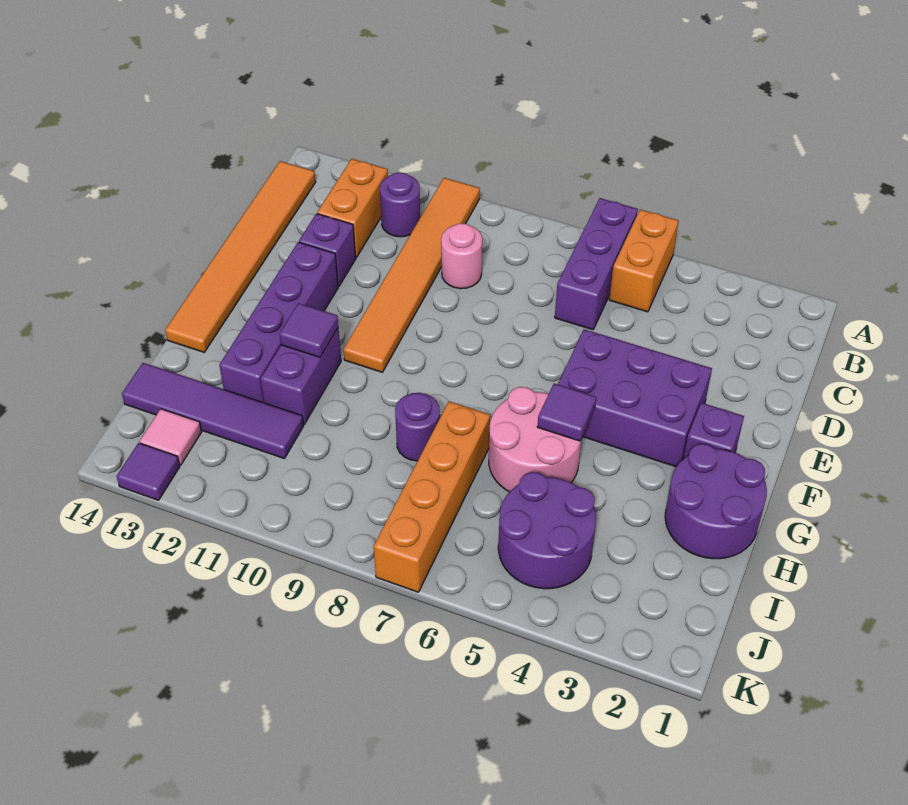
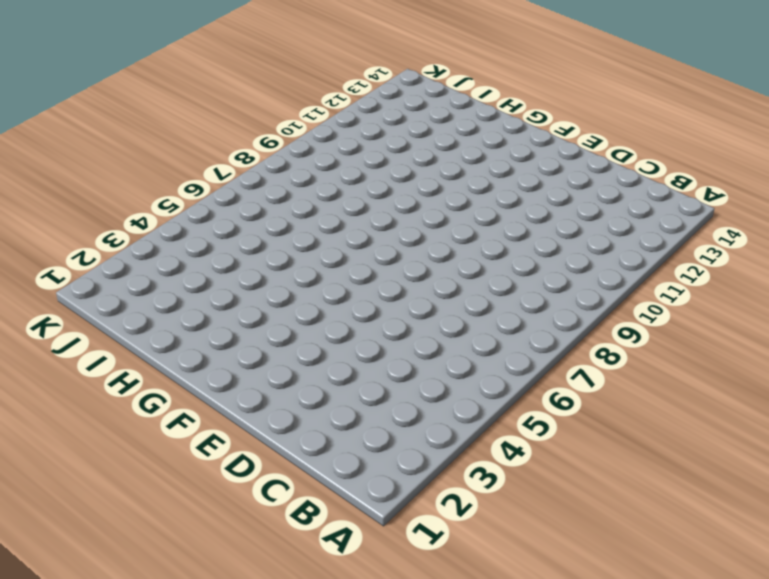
none -> orange brick A5:B5 level 1
none -> purple brick A6:C6 level 1
none -> orange tile A10:F10 level 1

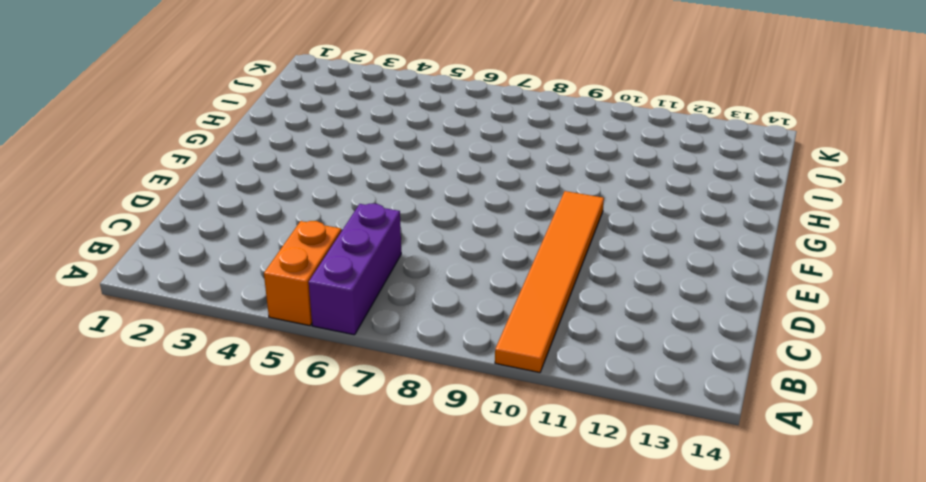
none -> purple round brick B11 level 1
none -> orange brick B12:C12 level 1
none -> orange tile B14:G14 level 1

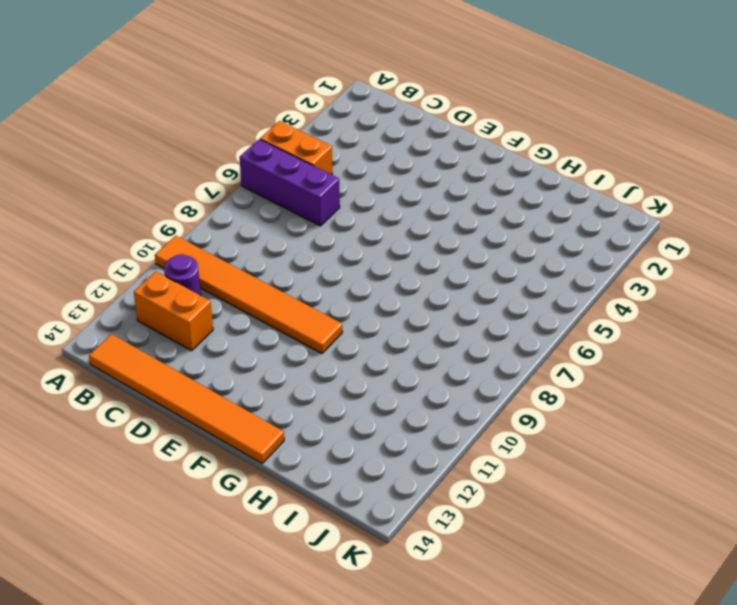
none -> pink round brick C9 level 1
none -> purple brick D12 level 1
none -> purple brick E3:F5 level 1

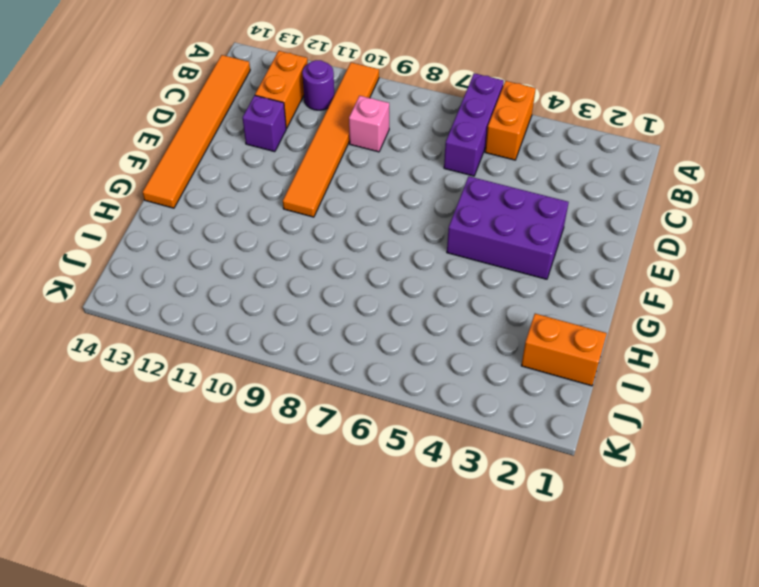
pink brick C9 level 1 -> pink round brick C9 level 1
orange brick I1:I2 level 1 -> none
none -> purple brick E12:H12 level 1
none -> purple brick F2 level 1
none -> purple round brick G1:H2 level 1

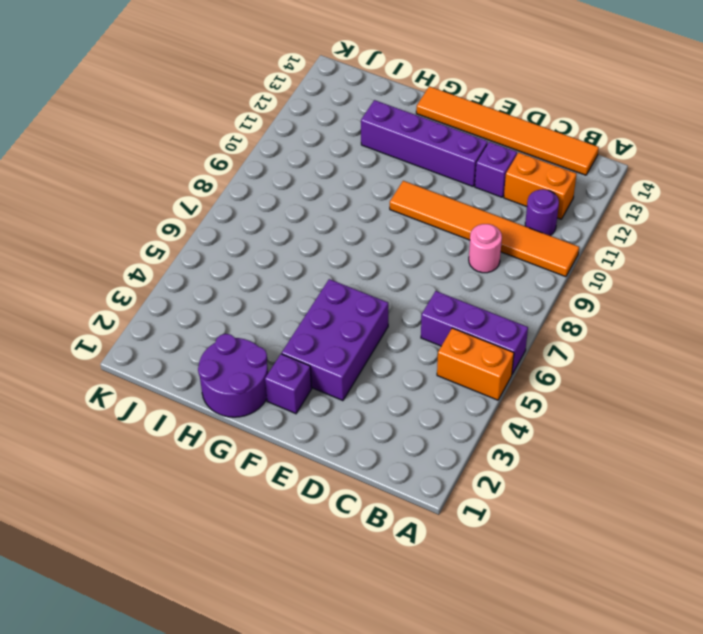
none -> pink round brick G5:H6 level 1
none -> purple brick G11:H11 level 1
none -> orange brick H7:K7 level 1

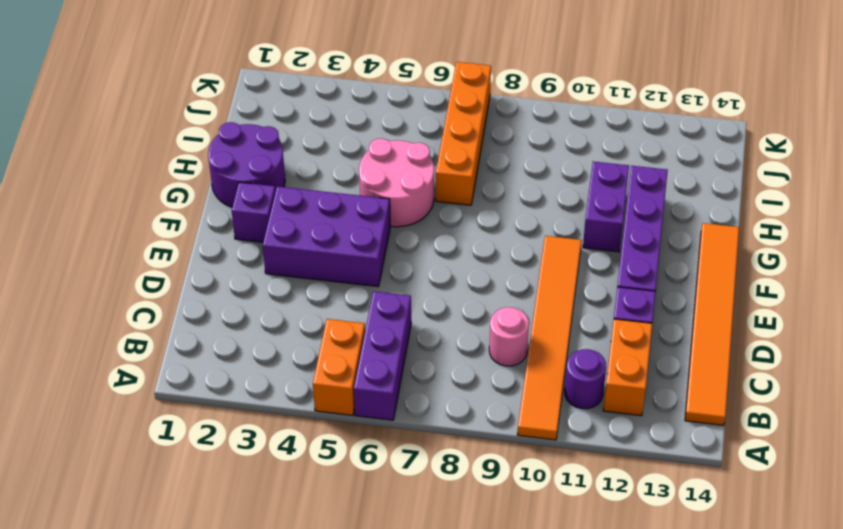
none -> purple round brick H8 level 1
none -> purple round brick I4:J5 level 1
none -> purple tile I11:I14 level 1

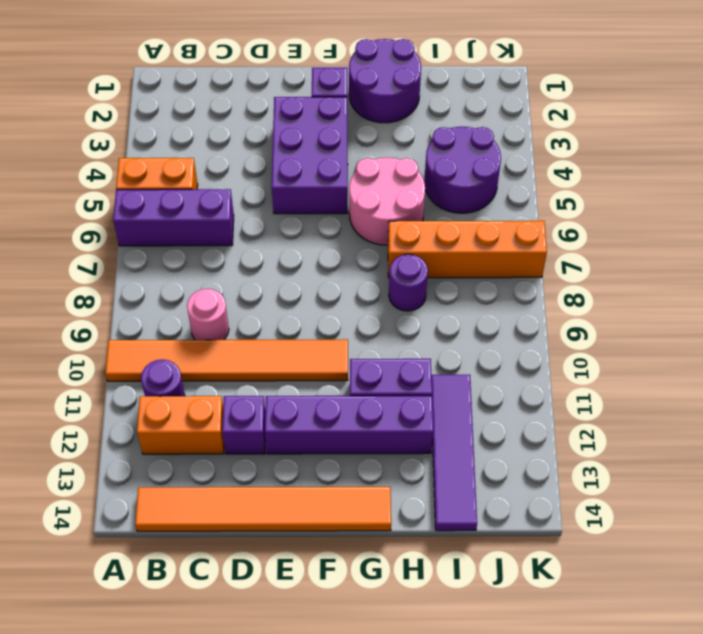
none -> pink tile J13 level 1
none -> purple tile K13 level 1
none -> purple tile G5 level 2

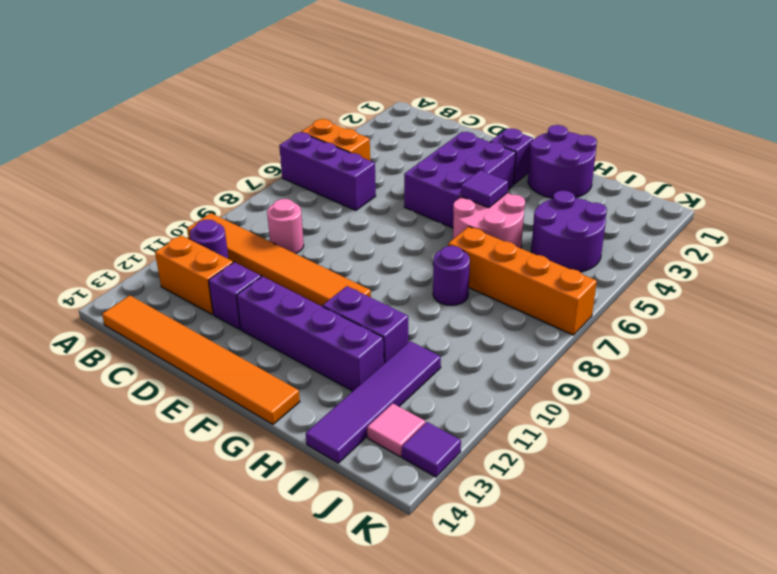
none -> purple tile G11 level 2

